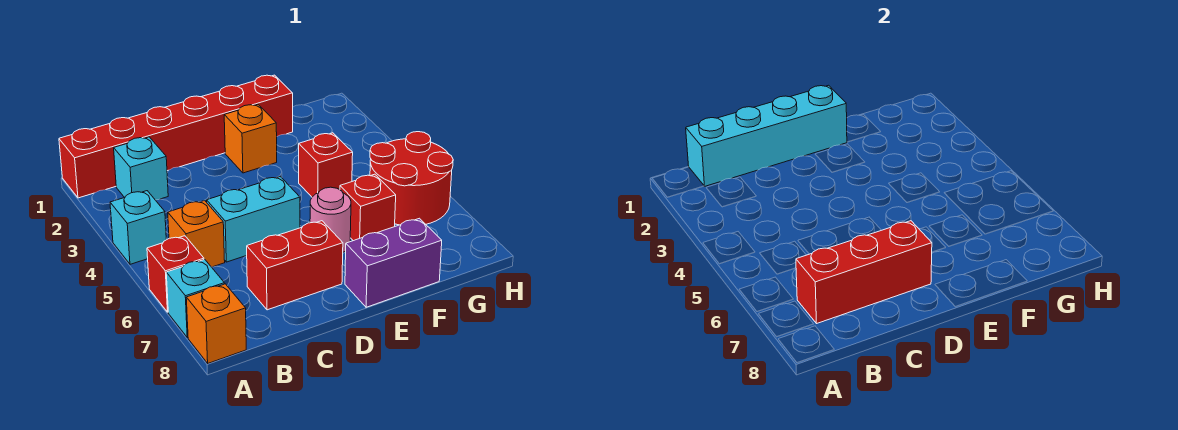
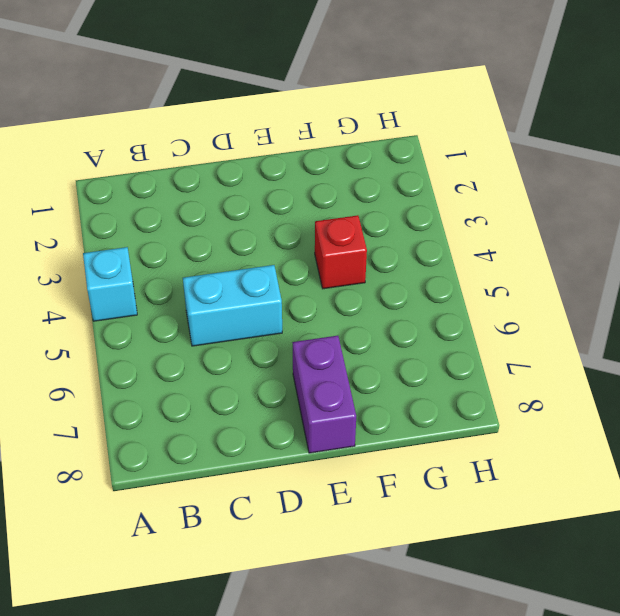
purple brick E7:E8 level 1 -> purple brick E8:F8 level 1
none -> red brick A1:F1 level 1
none -> red brick A6 level 1
none -> cyan brick A7 level 1

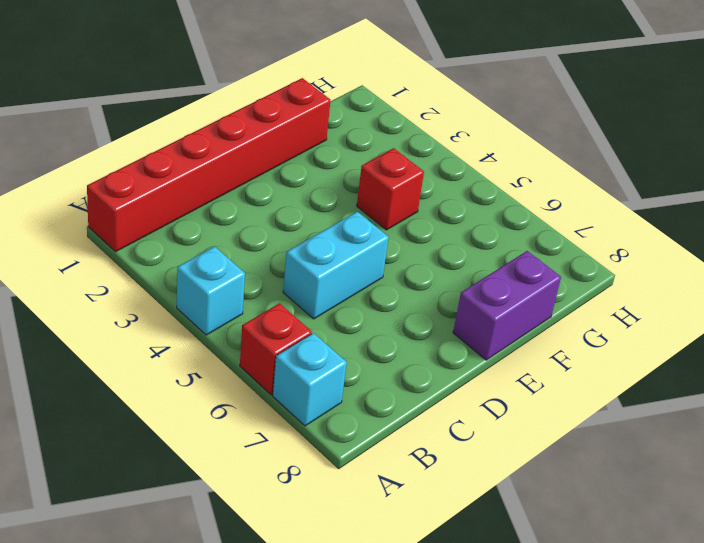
none -> orange brick A8 level 1
none -> cyan brick B2 level 1
none -> orange brick B5 level 1

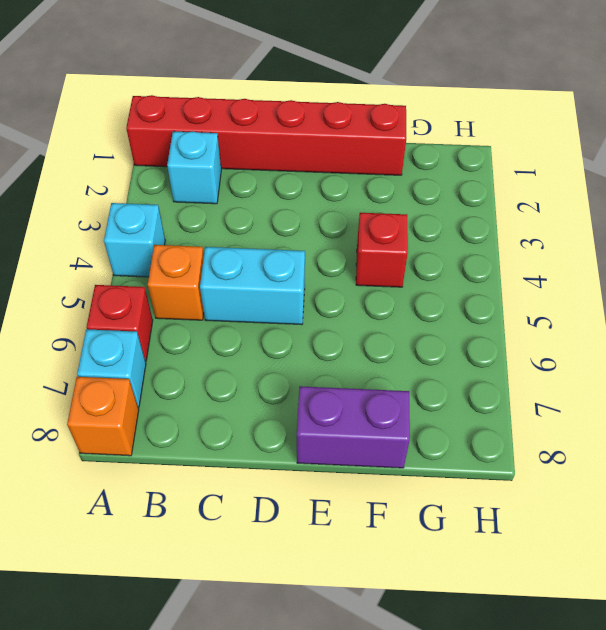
none -> red brick C7:D7 level 1
none -> orange brick E2 level 1
none -> pink round brick E6 level 1

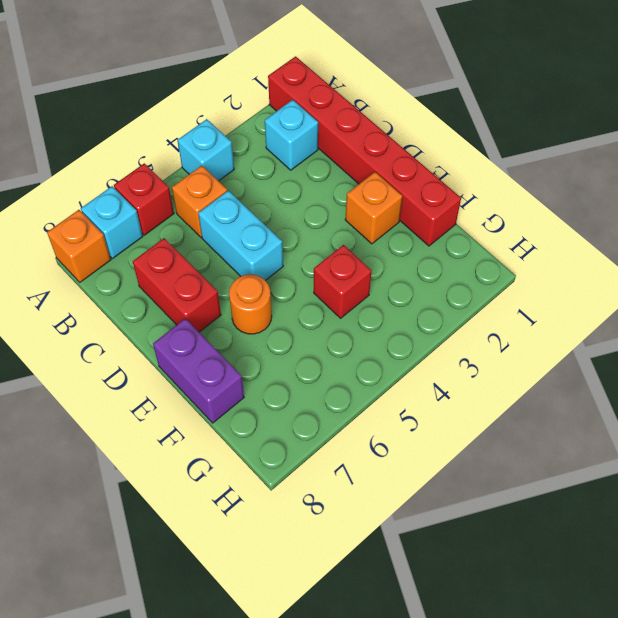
orange round brick E6 level 1 -> pink round brick E6 level 1
none -> red brick F6 level 1
none -> red round brick G5:H6 level 1
none -> cyan brick B1:E1 level 2

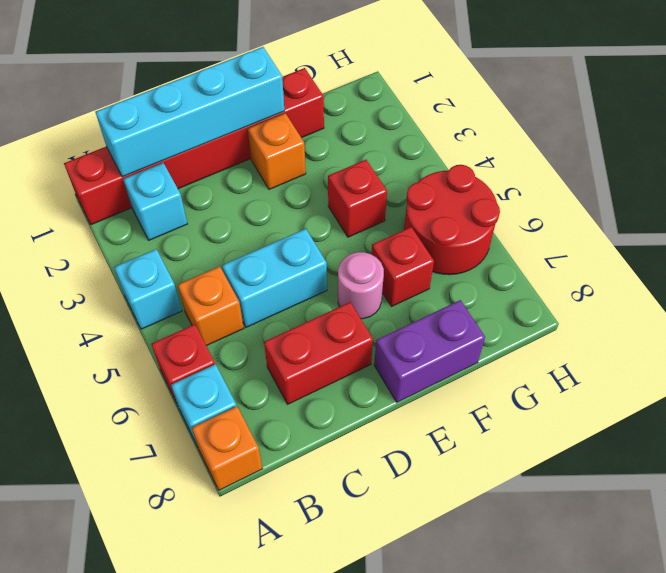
none -> red brick B7:D7 level 2

